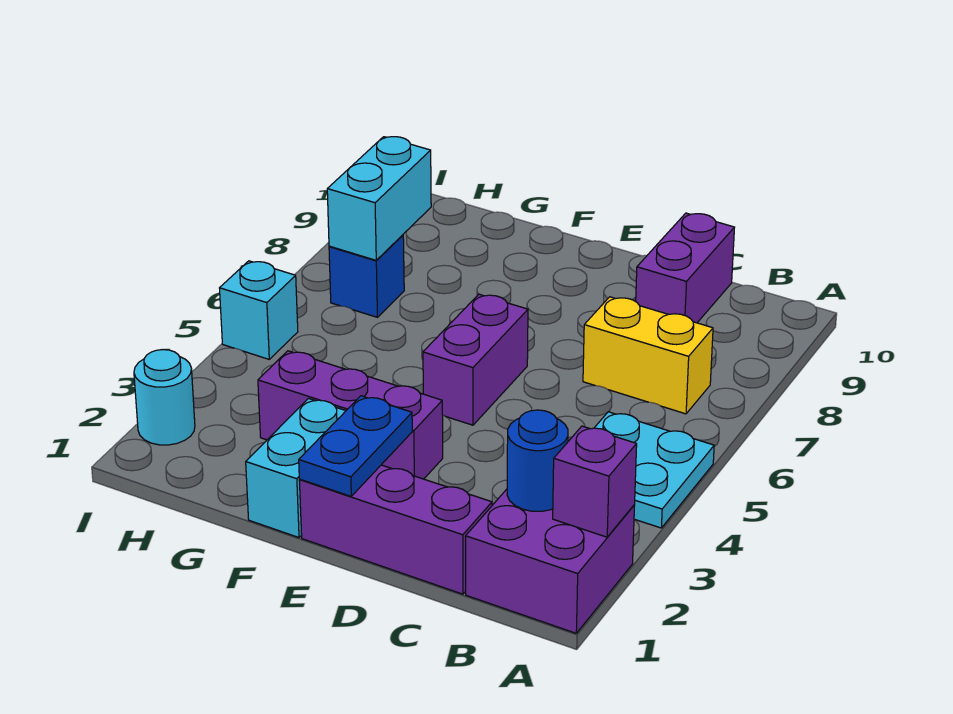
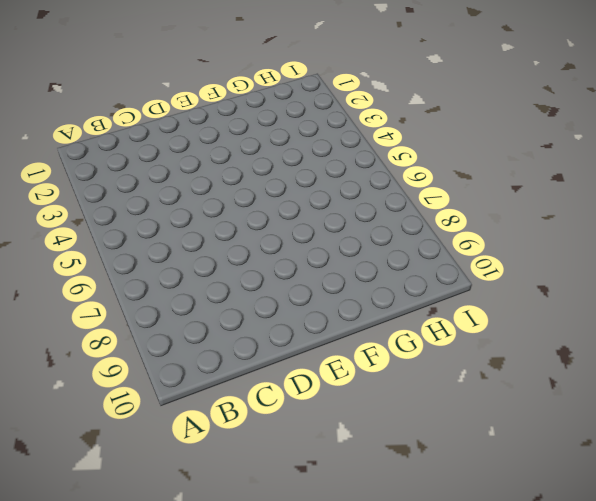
none -> purple brick A1:B2 level 1
none -> cyan plate A4:B5 level 1
none -> yellow brick B7:C7 level 1

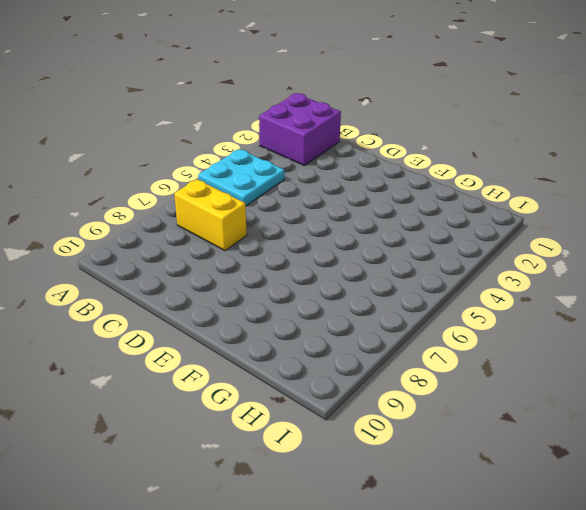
none -> purple brick C1:E1 level 1
none -> purple brick C9:C10 level 1
none -> purple brick E3:G3 level 1

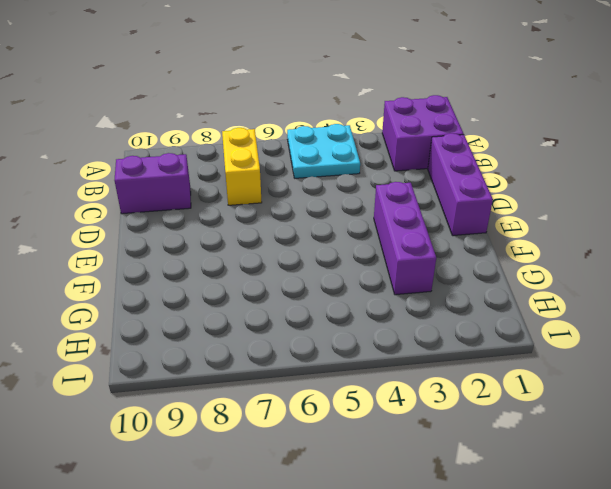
none -> purple brick E5:E6 level 1
none -> cyan brick F1:F2 level 1
none -> blue brick H7 level 1

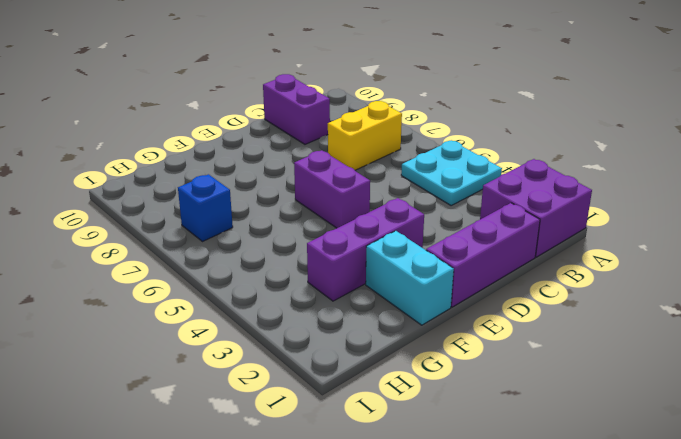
none -> cyan round brick I2 level 1
none -> cyan brick I5 level 1
none -> purple brick A2 level 2

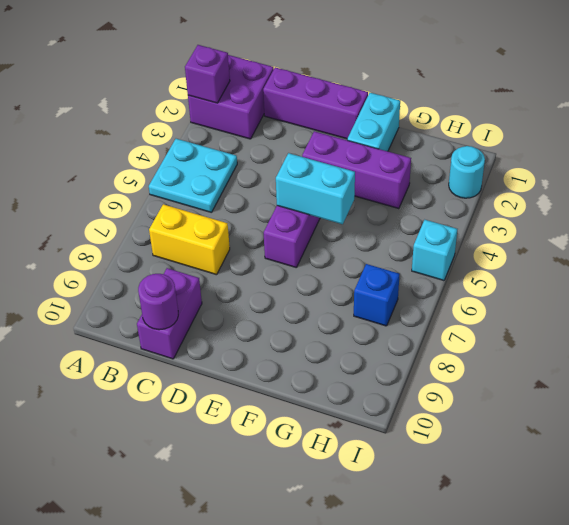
purple round brick C10 level 2 -> none
cyan brick E5:F5 level 2 -> cyan brick H7:H8 level 2
none -> blue round brick B2 level 2
none -> blue plate E1:E2 level 2

